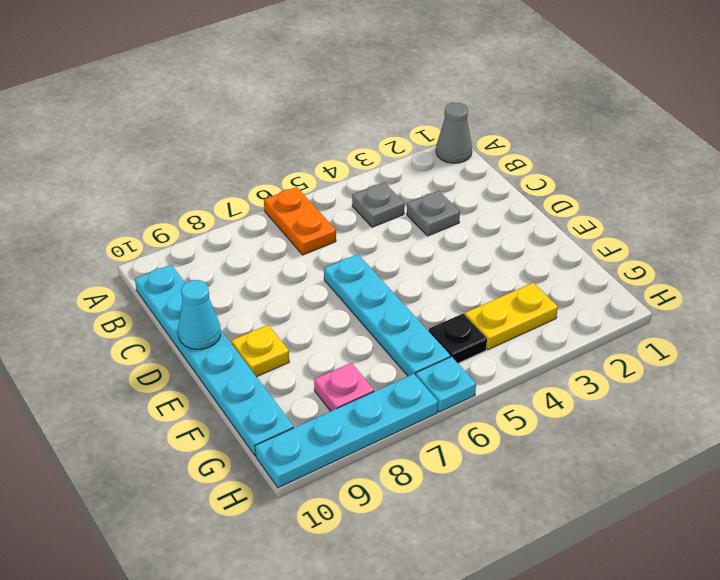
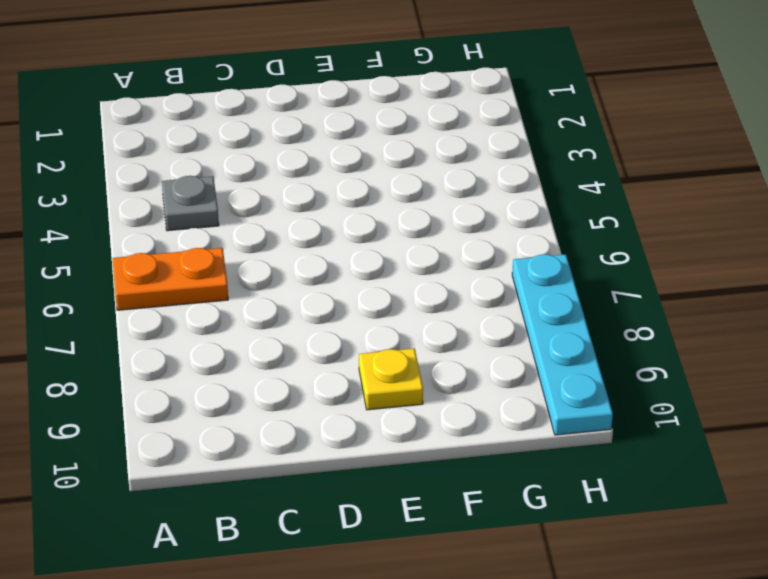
none -> grey cone A1 level 1
none -> cyan plate B10:G10 level 1
none -> grey plate C3 level 1

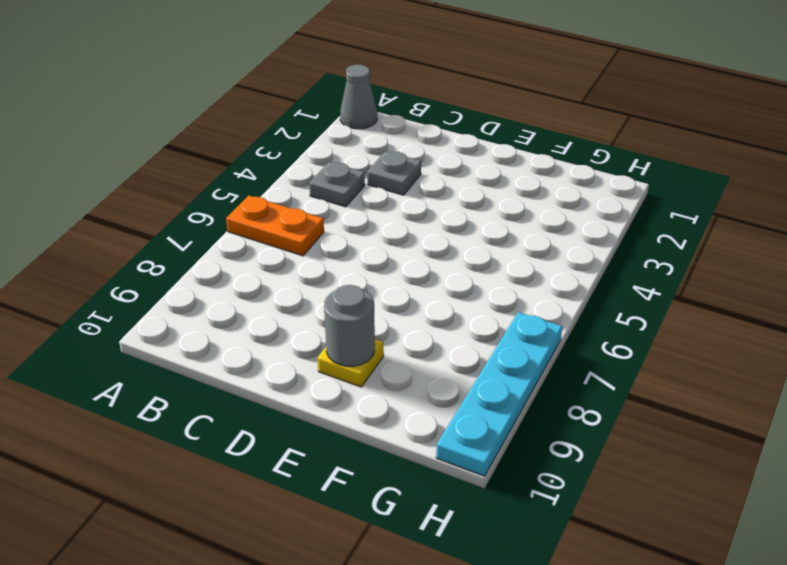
grey round brick E9 level 2 -> none
none -> cyan plate B10:G10 level 1
none -> cyan plate D6:G6 level 1
none -> yellow plate G3:G4 level 1

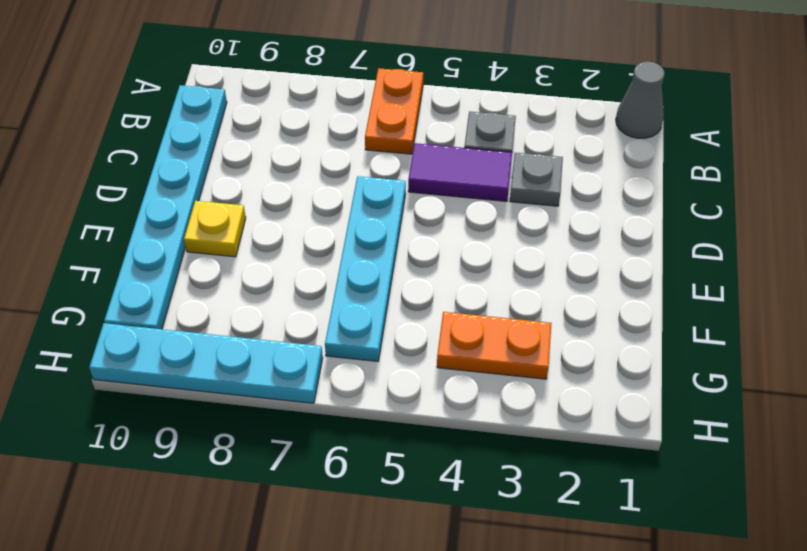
purple tile C4:C5 level 1 -> none
orange plate G3:G4 level 1 -> yellow plate G3:G4 level 1
none -> black plate G5 level 1
none -> pink plate G8 level 1
none -> cyan plate H6 level 1

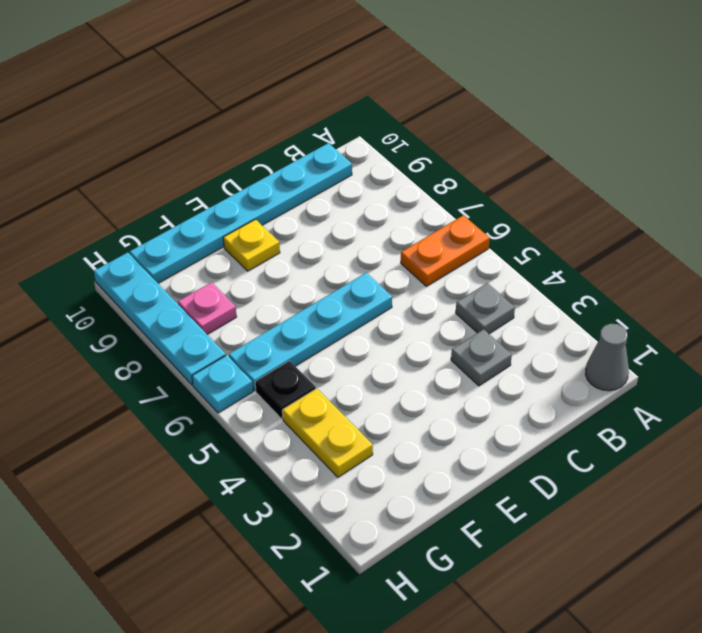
none -> cyan cone D10 level 2

